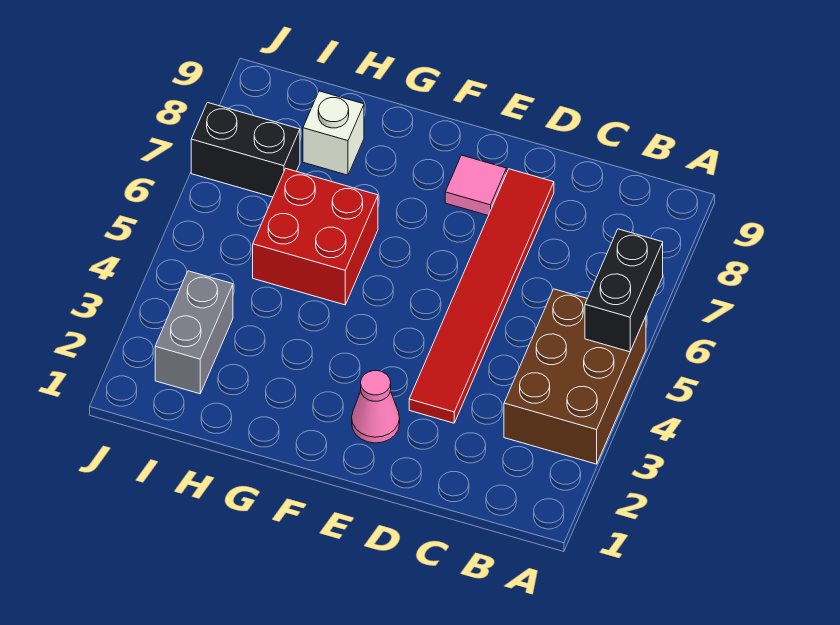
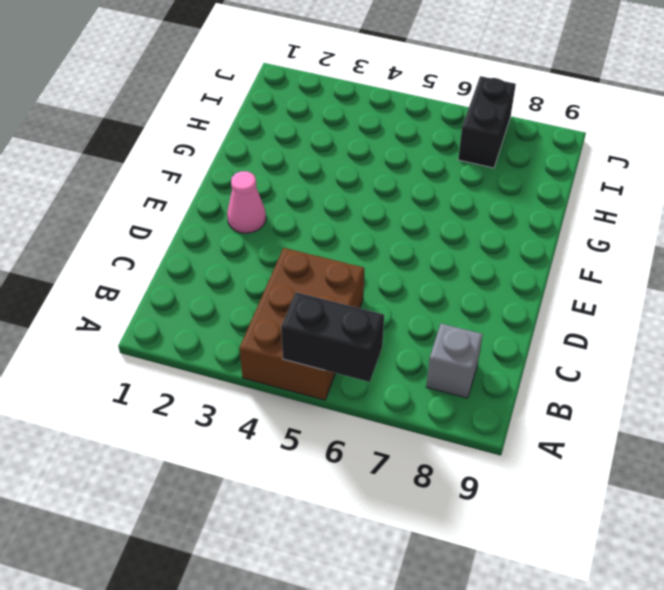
brown brick A4:C5 level 1 -> brown brick A3:B5 level 1
grey brick B8 level 1 -> none
none -> red tile D3:D8 level 1
none -> pink tile E8 level 1

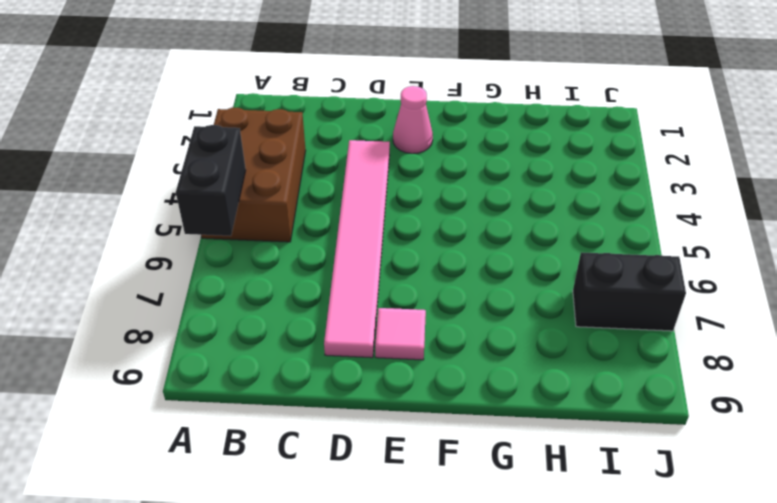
pink tile D3:D8 level 1 -> red tile D3:D8 level 1
none -> red brick G5:H6 level 1
none -> white brick H8 level 1

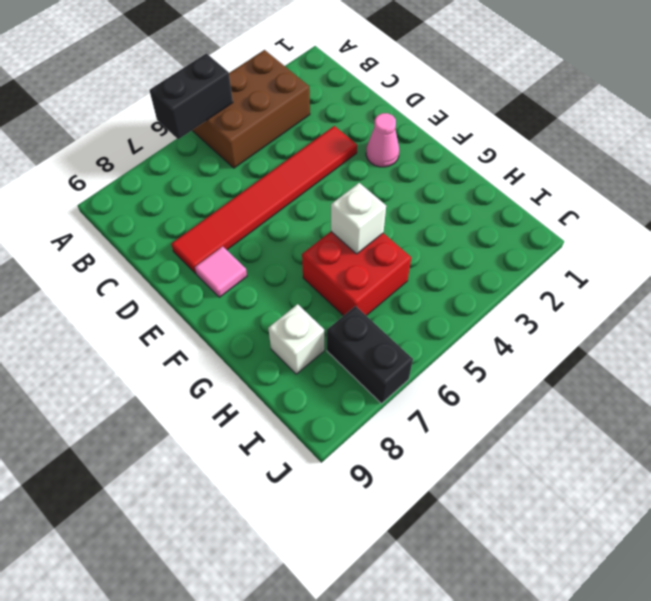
white brick G5 level 2 -> none
none -> grey brick I2:I3 level 1

